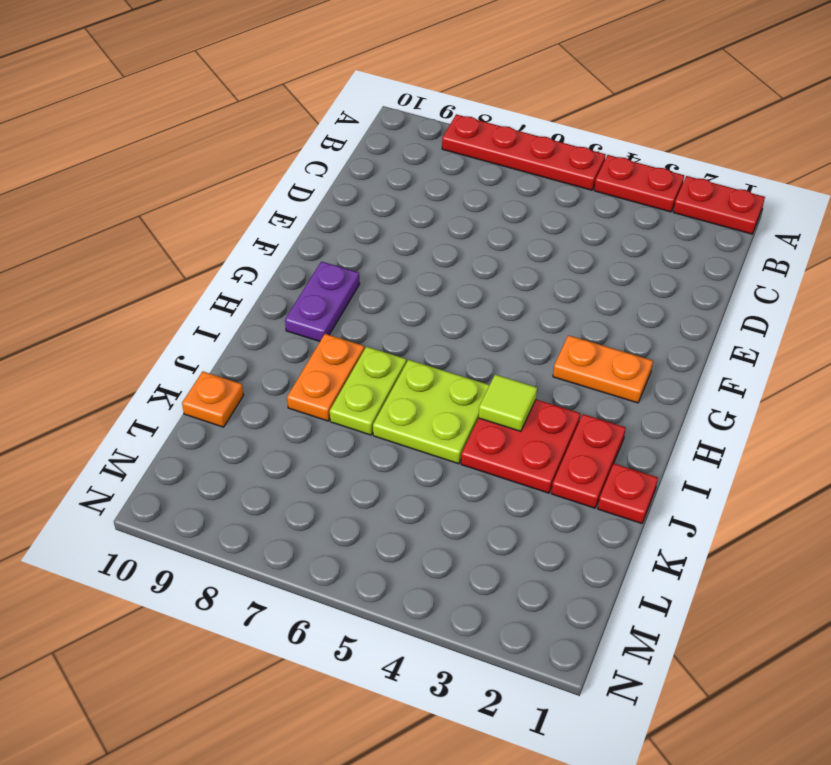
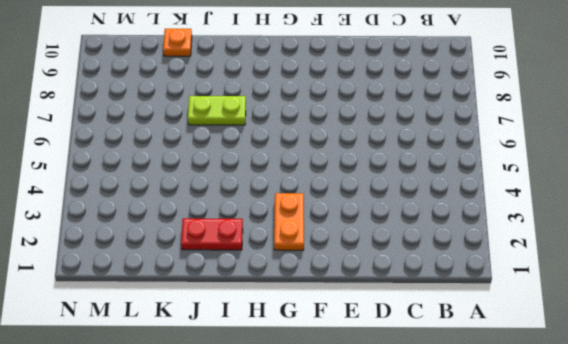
none -> red plate A1:A2 level 1
none -> red plate A3:A4 level 1
none -> red plate A5:A8 level 1

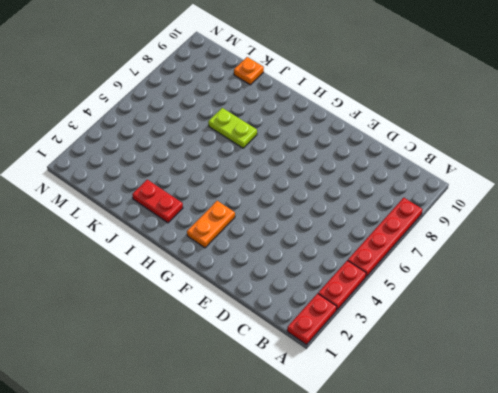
none -> purple plate G9:H9 level 1
none -> red plate I3:J4 level 1
none -> lime plate I5:J6 level 1

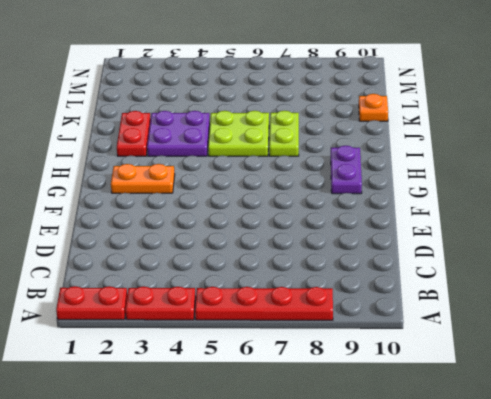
purple plate I3:J4 level 1 -> red plate I3:J4 level 1
none -> orange plate I8:J8 level 1
none -> red plate J1 level 1
none -> lime tile I4 level 2

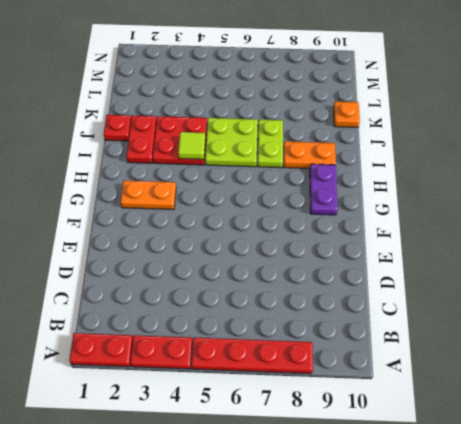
orange plate I8:I9 level 1 -> orange plate I8:J8 level 1

